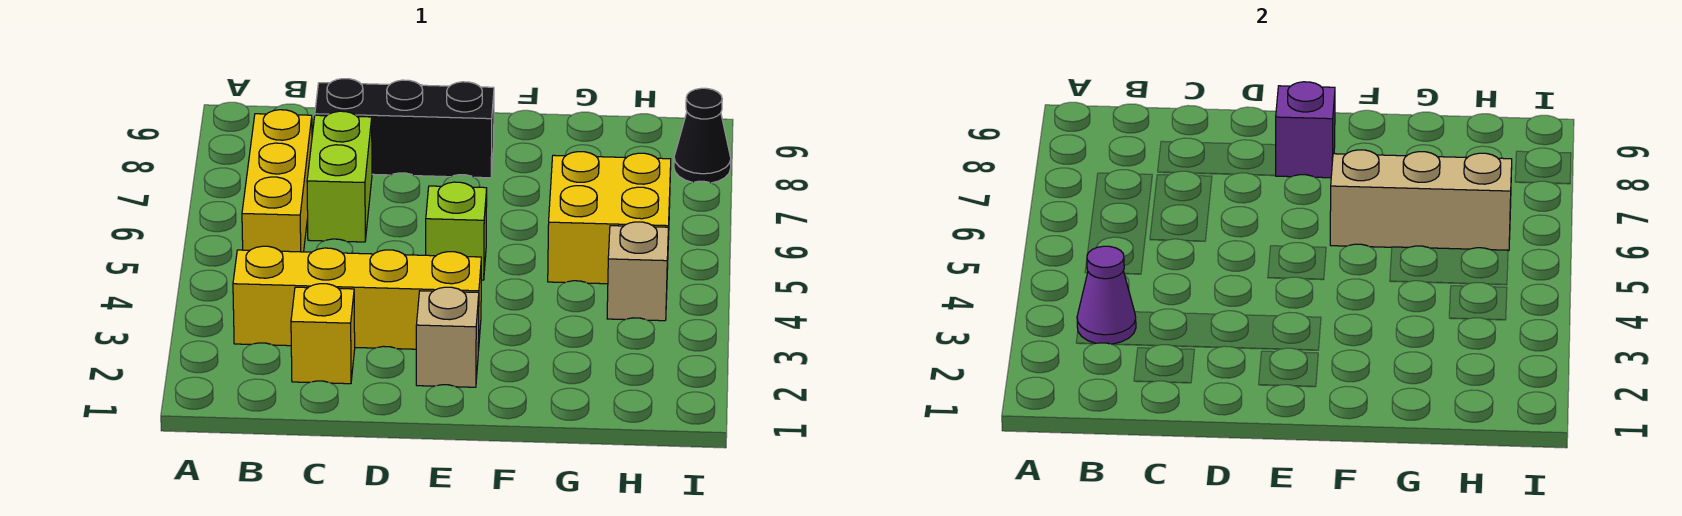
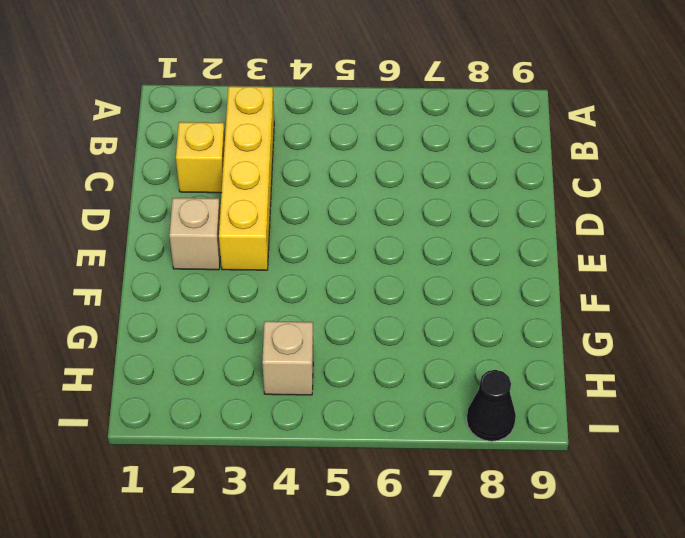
none -> yellow brick B5:B7 level 1
none -> lime brick C6:C7 level 1
none -> black brick C8:E8 level 1

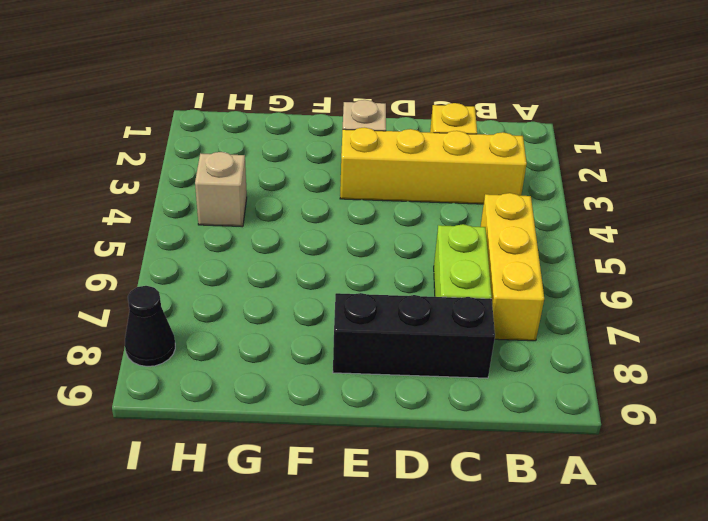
none -> lime brick E5 level 1
none -> yellow brick G5:H6 level 1
none -> purple cone B3 level 2

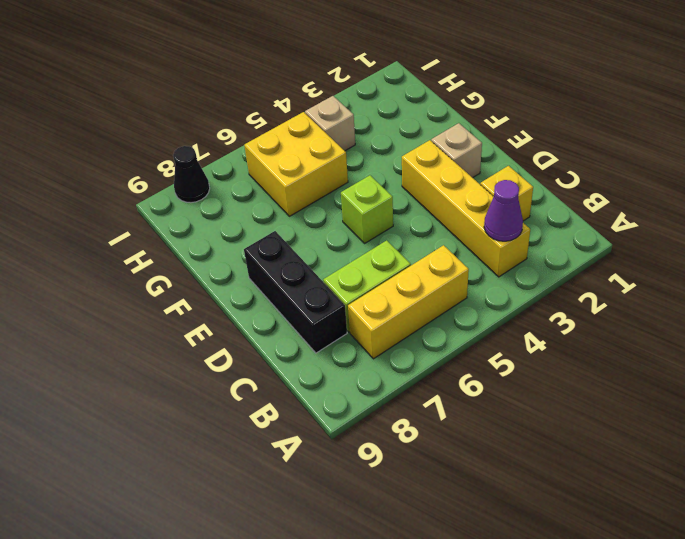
none -> purple brick E8 level 2
none -> tan brick F6:H6 level 2

